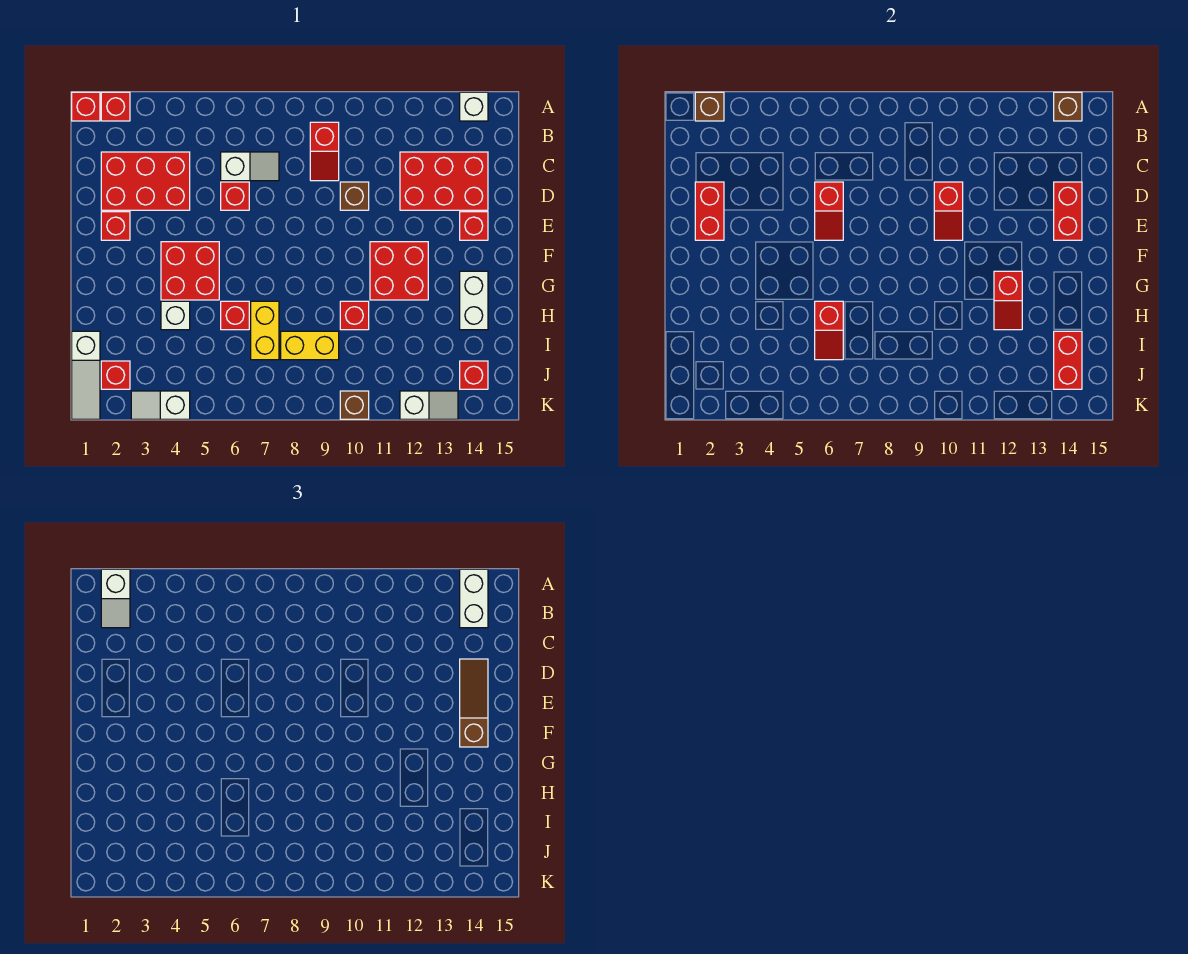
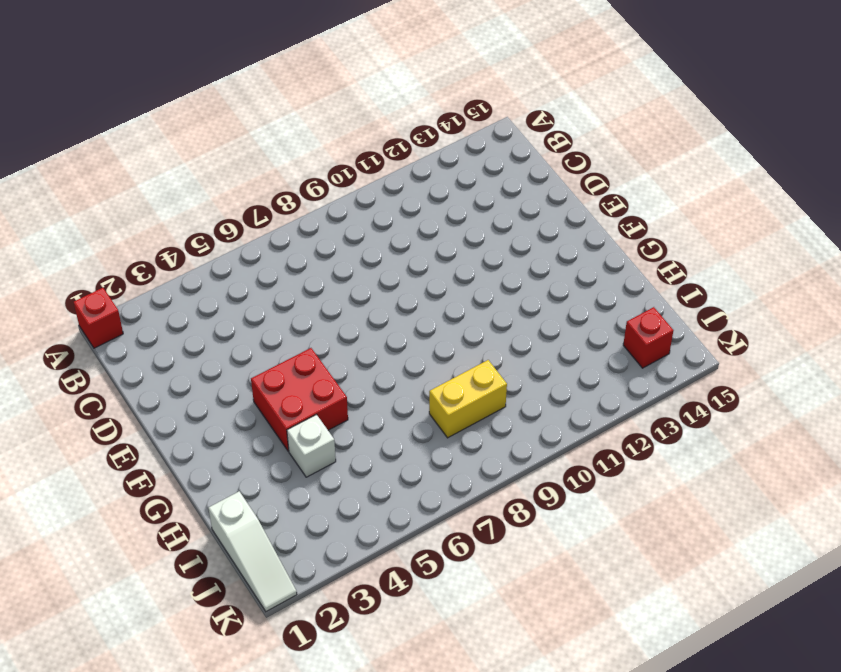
none -> red brick A2 level 1
none -> white brick A14 level 1
none -> red slope B9:C9 level 1 top B
none -> red brick C2:D4 level 1

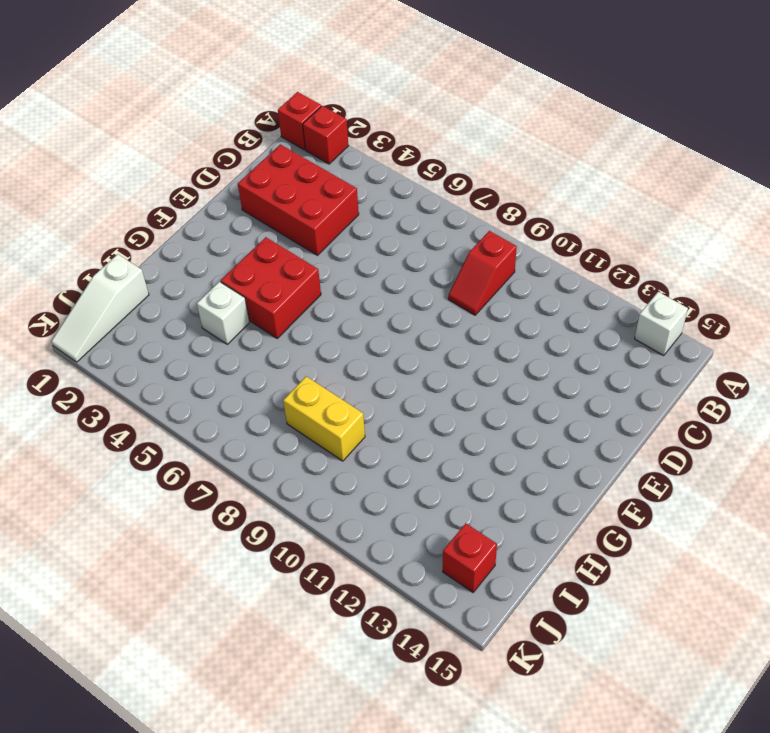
none -> white slope C6:C7 level 1 top 6
none -> red brick C12:D14 level 1
none -> red brick D6 level 1
none -> brown brick D10 level 1

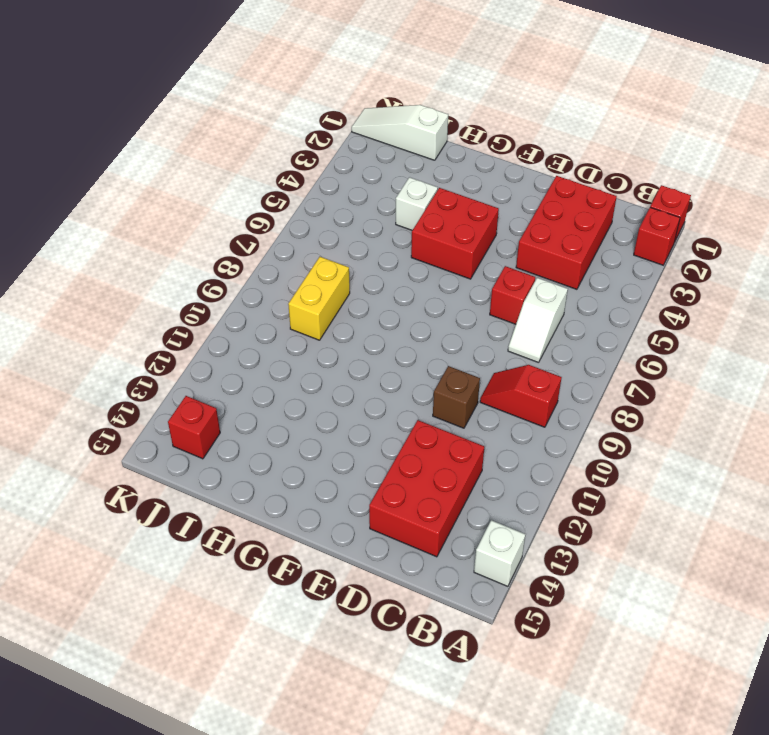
none -> red brick E2 level 1
none -> red brick E14 level 1
none -> red brick F11:G12 level 1
none -> white brick G14:H14 level 1

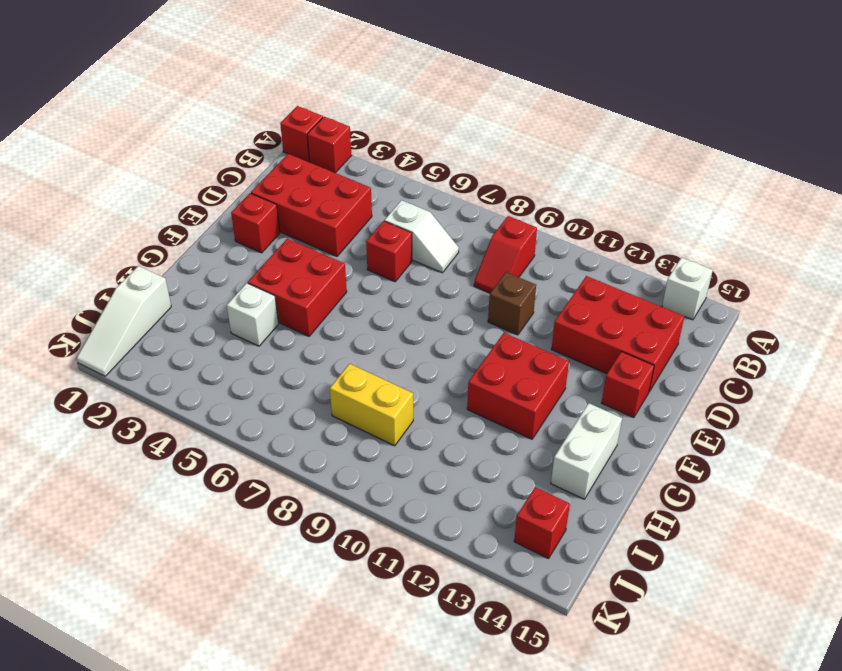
none -> red brick H6 level 1
none -> yellow brick H7:I7 level 1
none -> red brick H10 level 1
none -> red brick J2 level 1

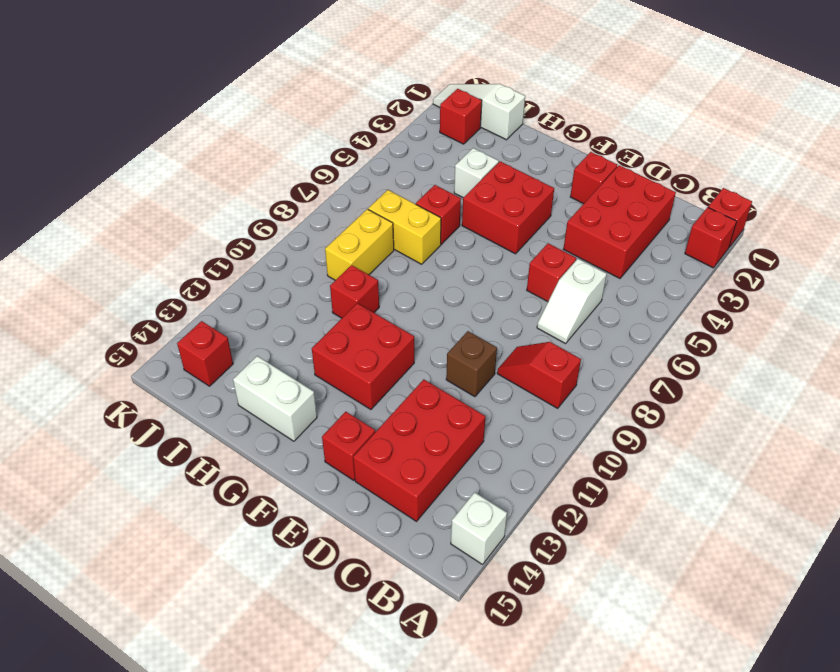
none -> white slope K3:K4 level 1 top 4
none -> brown brick K10 level 1
none -> white slope K12:K13 level 1 top 12
none -> brown brick A2 level 2

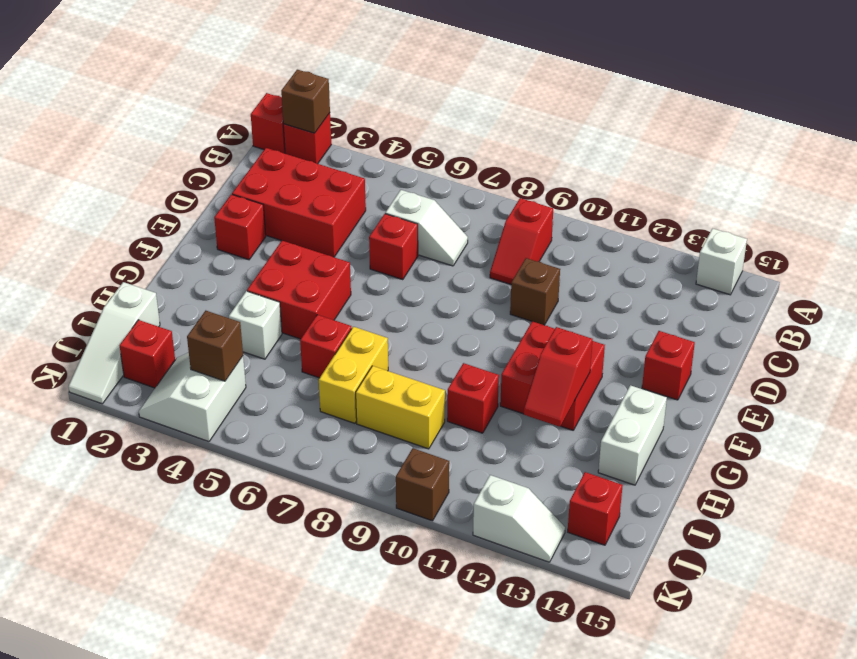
white slope J3:K4 level 1 top 4 -> white slope K3:K4 level 1 top 4
brown brick J4 level 2 -> brown brick A14 level 2
none -> red brick C12:D14 level 1
none -> red brick D2:E2 level 2
none -> red slope D6:E6 level 2 top D
none -> red slope D10:E10 level 2 top D

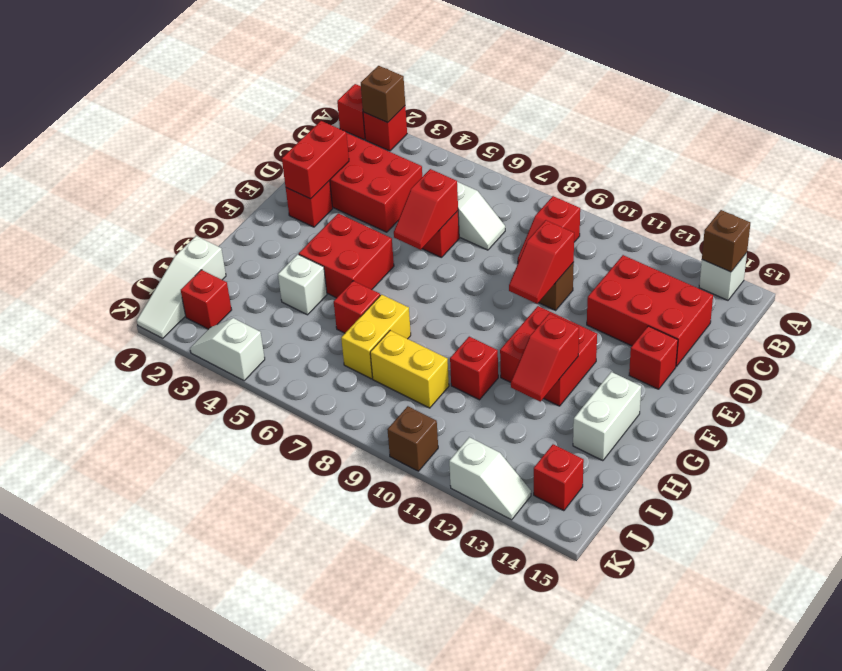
none -> red brick D14:E14 level 2
none -> red slope H6:I6 level 2 top H
none -> red brick I14:J14 level 2
none -> white slope A2:B2 level 3 top A

